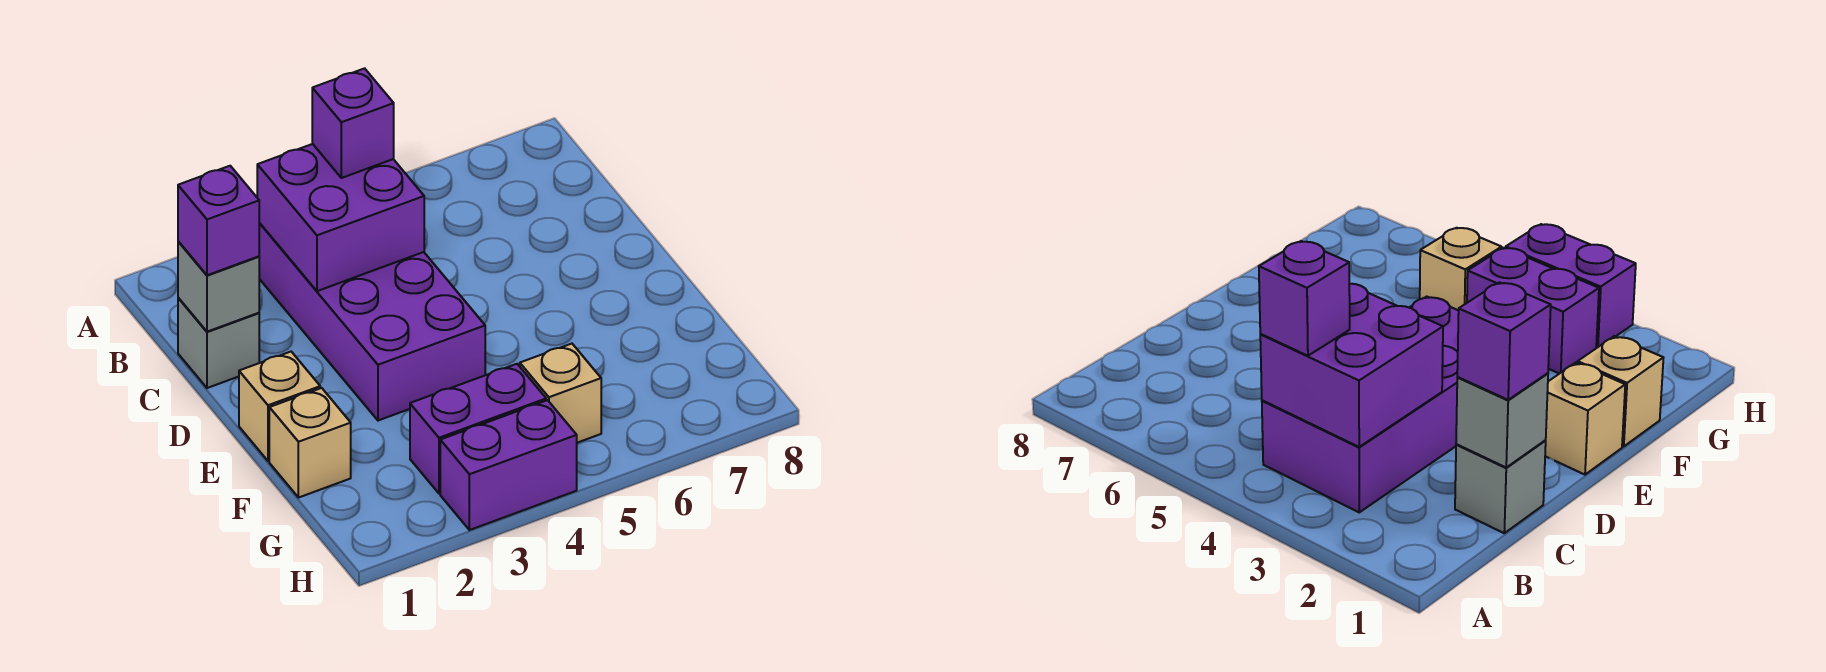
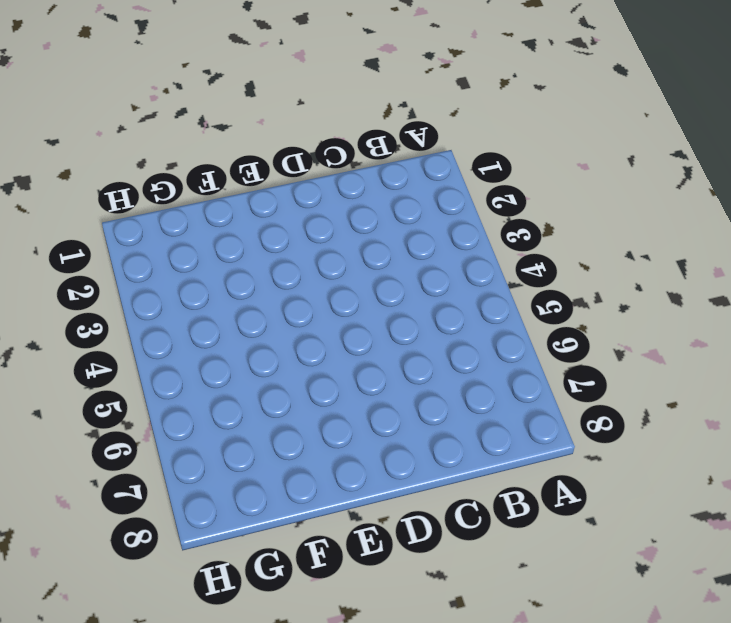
none -> purple brick B3:E4 level 1
none -> grey brick C1 level 1

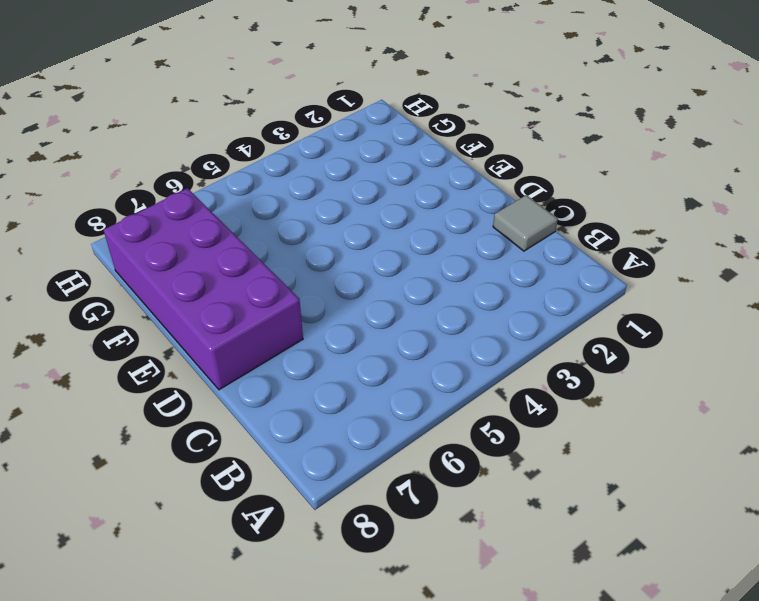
grey tile C1 level 1 -> grey brick C1 level 1
purple brick D7:G8 level 1 -> purple brick B3:E4 level 1
none -> tan brick E1 level 1
none -> tan brick F1 level 1

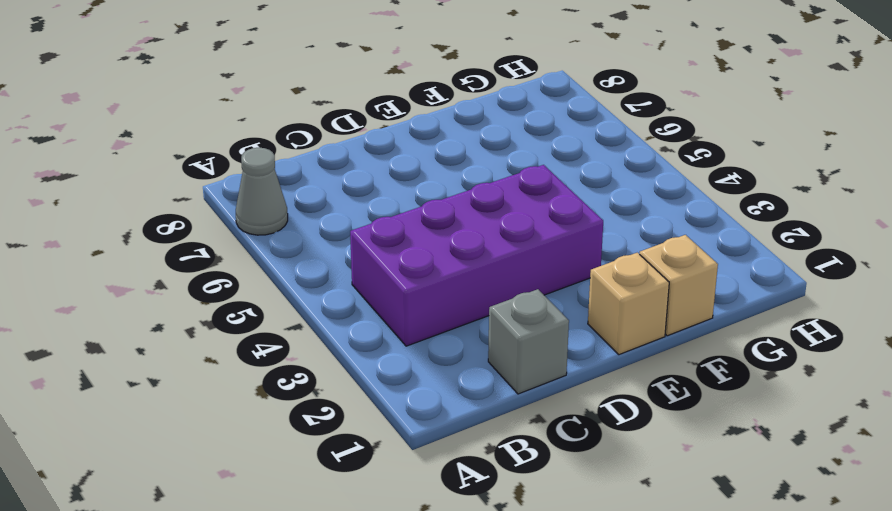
grey cone A7 level 1 -> none
none -> purple brick G3:G4 level 1
none -> tan brick G5 level 1

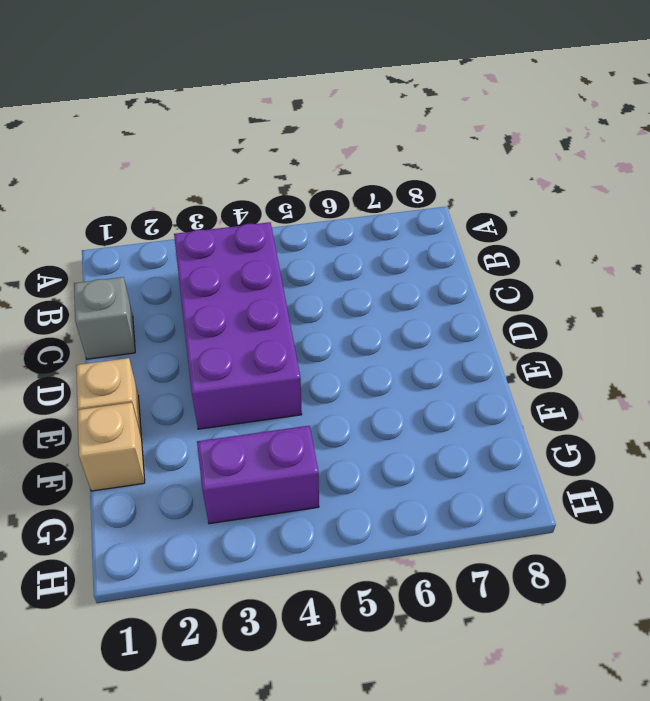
none -> tan brick G5 level 1
none -> purple brick H3:H4 level 1

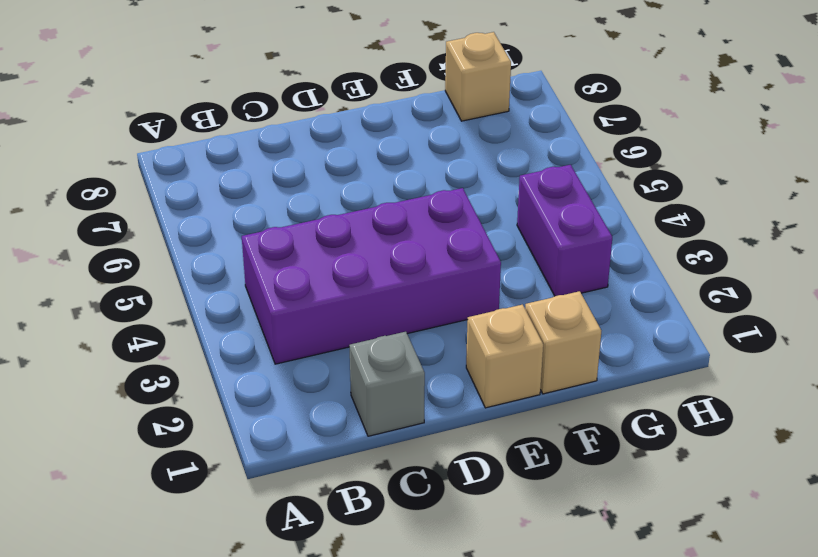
tan brick G8 level 1 -> tan brick G5 level 1
none -> purple brick H3:H4 level 1
none -> purple brick B3:C4 level 2

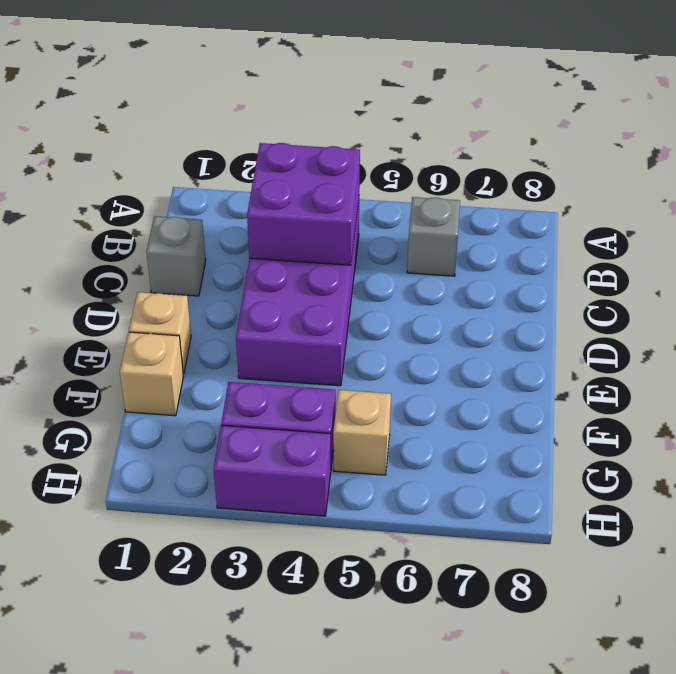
grey brick B6 level 1 -> grey brick C1 level 2
none -> purple brick B4 level 3
none -> purple brick C1 level 3

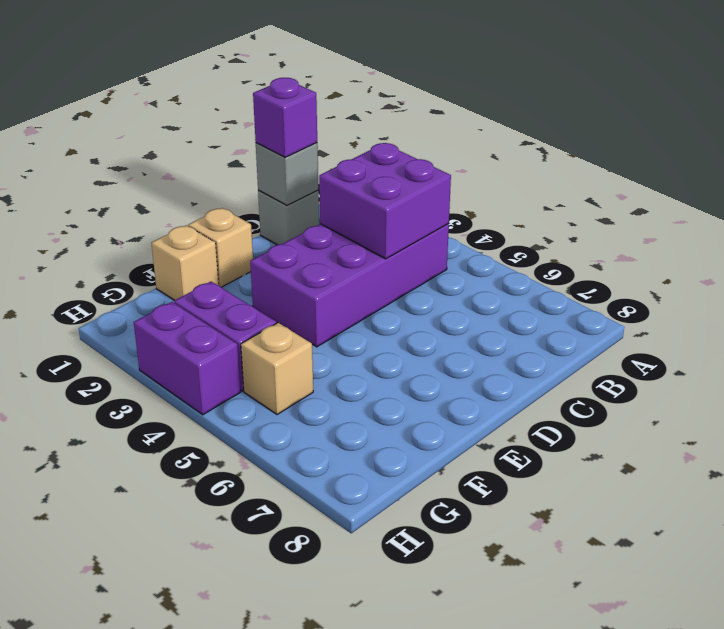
none -> purple brick B4 level 3

